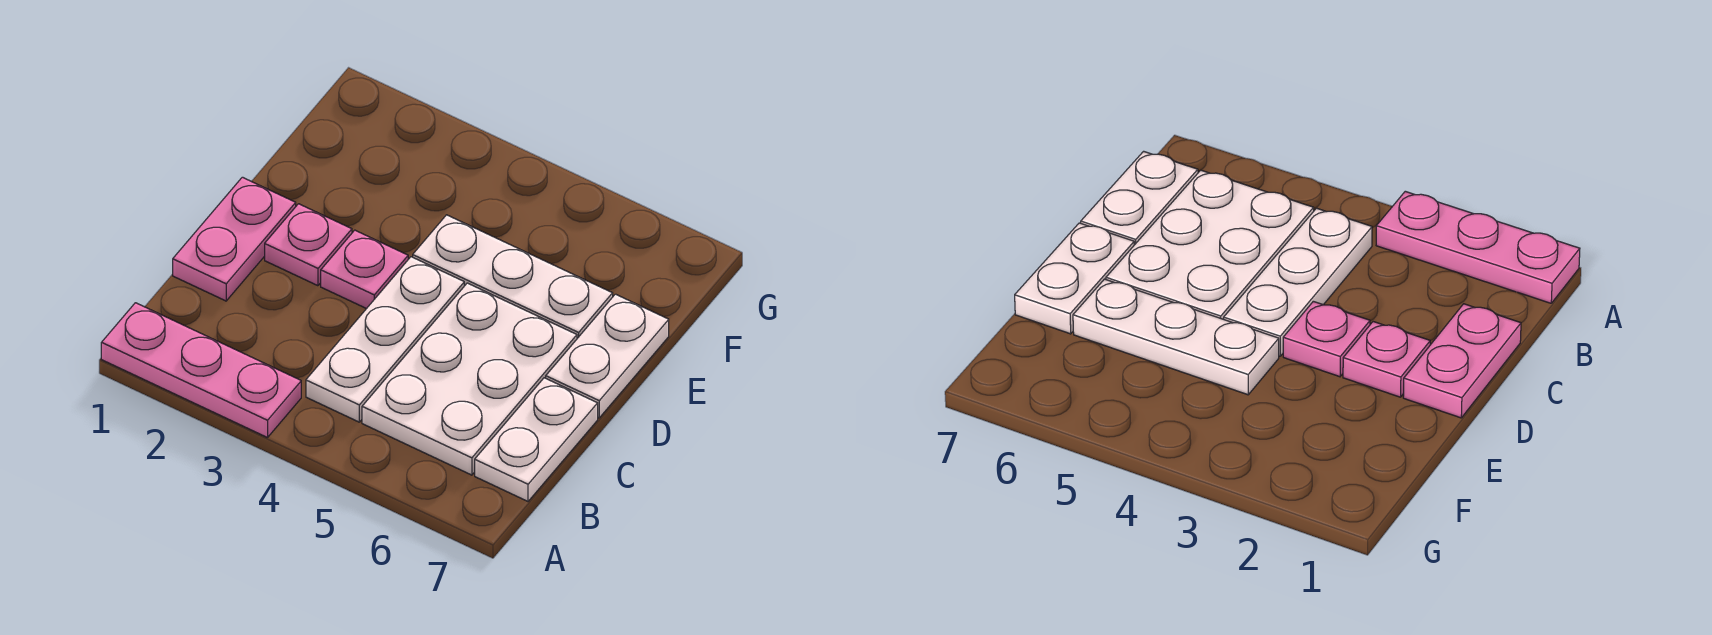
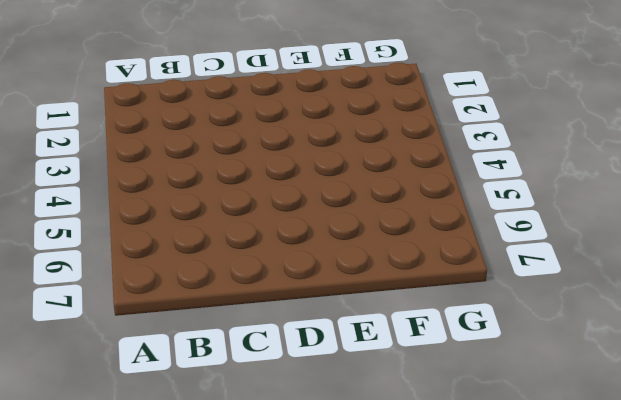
none -> pink plate A1:A3 level 1
none -> white plate B4:D4 level 1

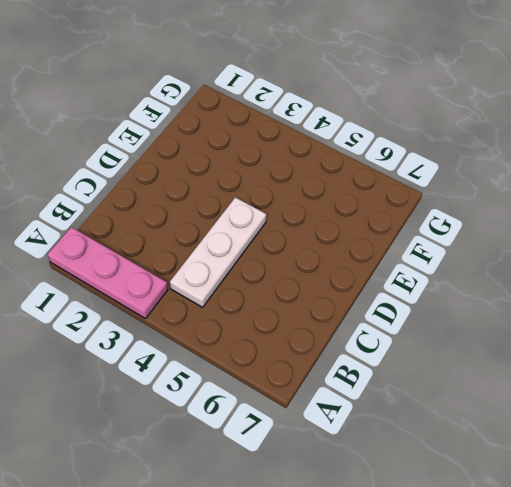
none -> white plate B5:D6 level 1
none -> white plate B7:C7 level 1

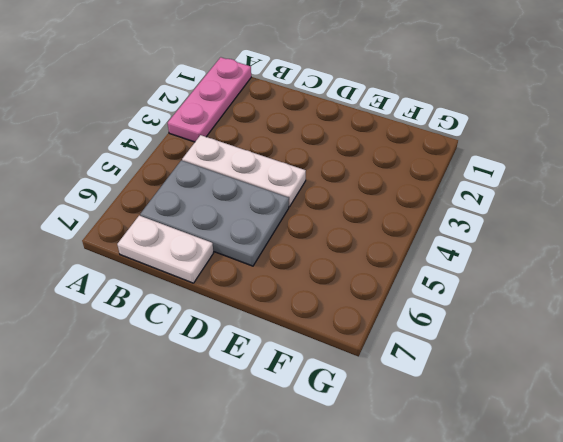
grey plate B5:D6 level 1 -> white plate B5:D6 level 1
none -> pink plate C1:D1 level 1
none -> pink plate D2 level 1

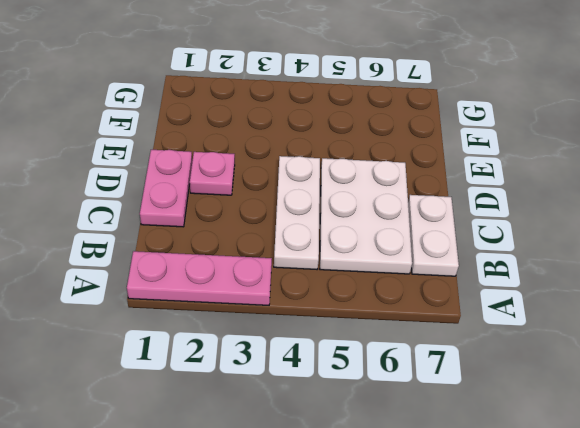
none -> pink plate D3 level 1
none -> white plate D7:E7 level 1

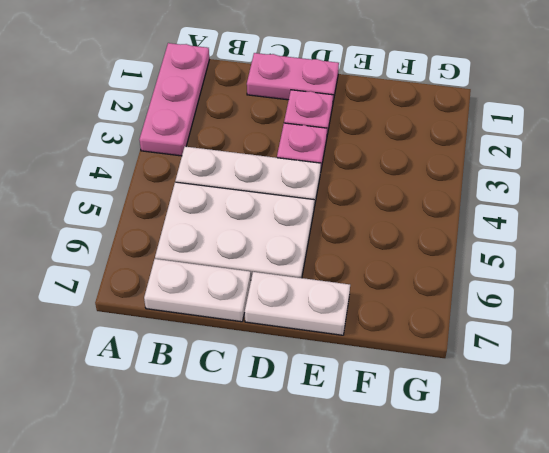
none -> white plate E4:E6 level 1

